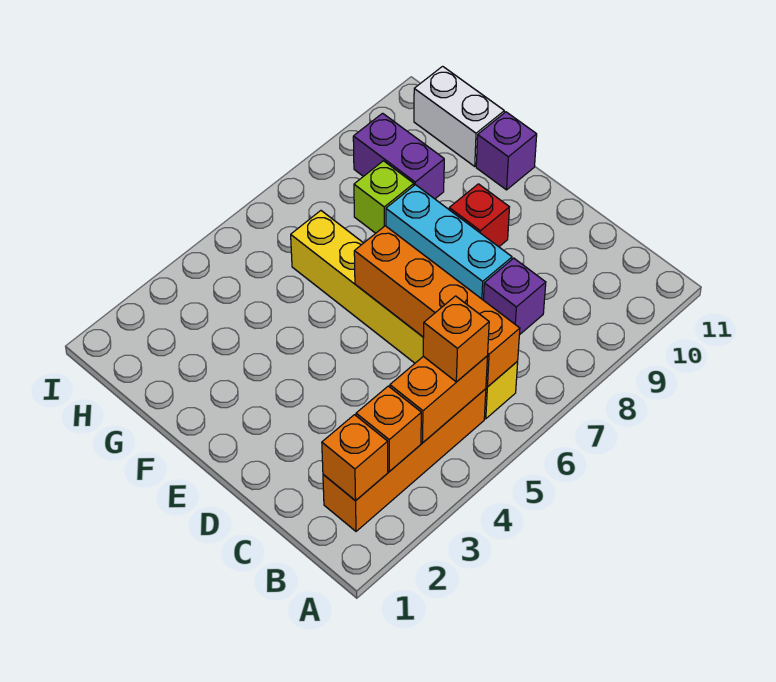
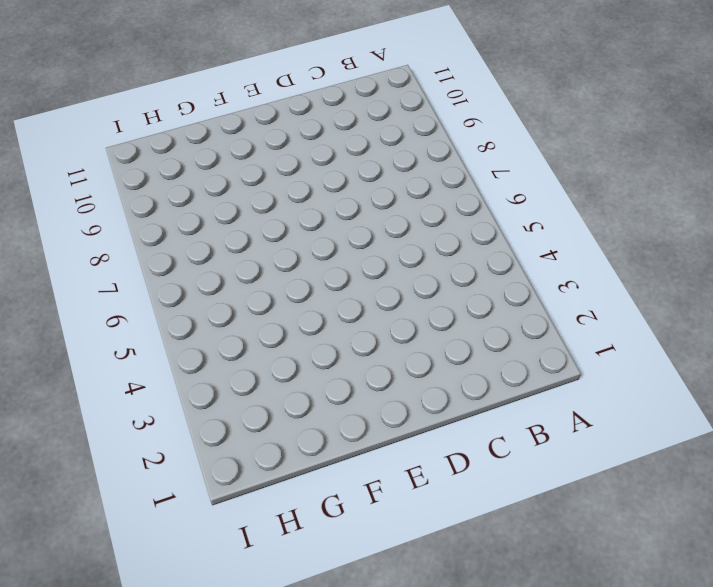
none -> orange brick B2:B5 level 1
none -> yellow brick B6:G6 level 1
none -> purple brick C8 level 1

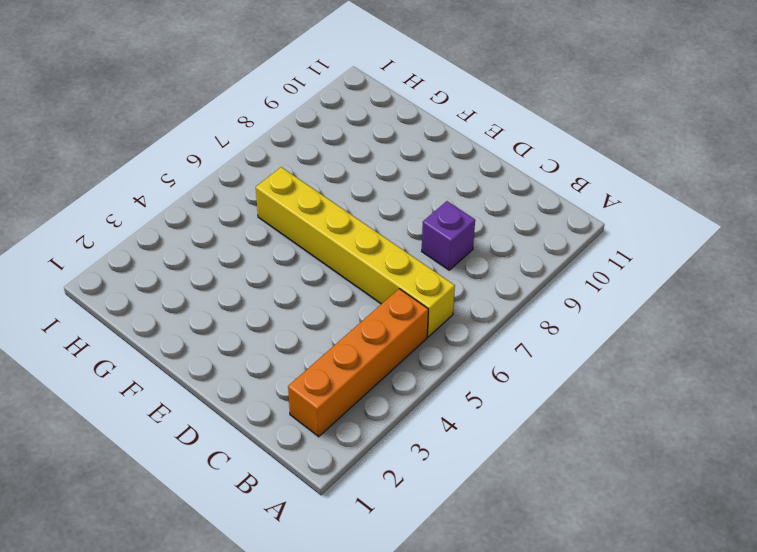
none -> cyan brick D8:F8 level 1
none -> red brick E9 level 1
none -> purple brick F11 level 1

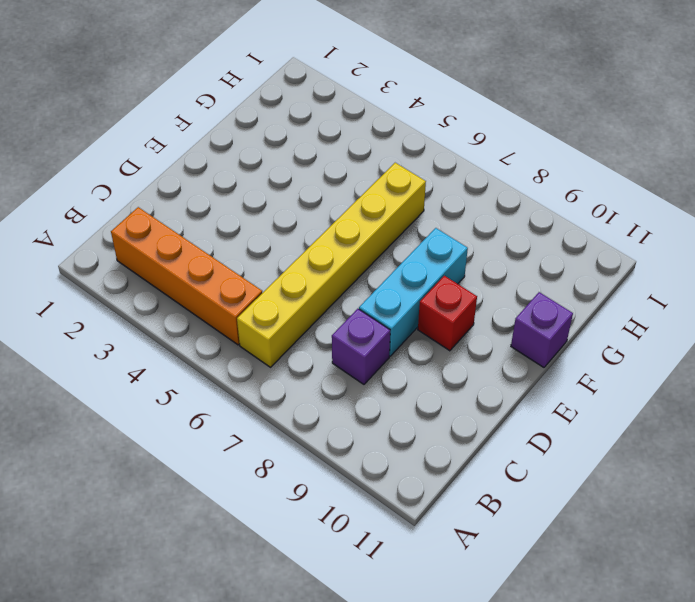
none -> lime brick G8 level 1
none -> purple brick G9:H9 level 1
none -> white brick G11:H11 level 1

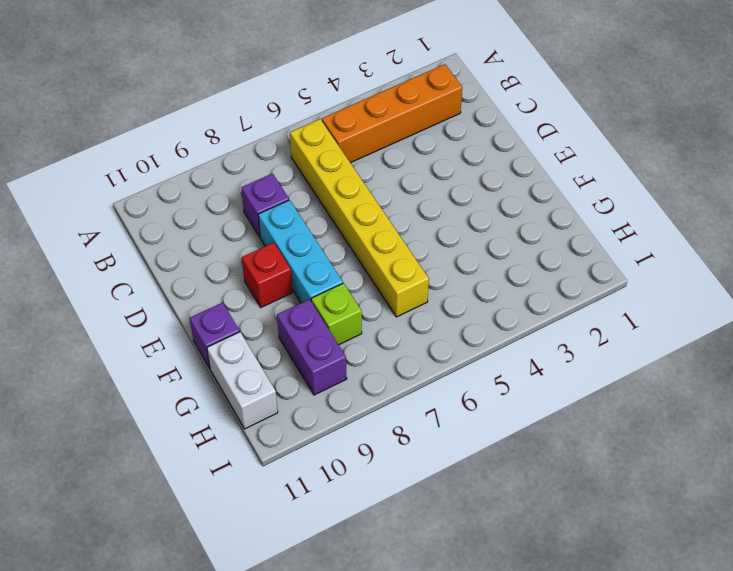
none -> orange brick B2 level 2
none -> orange brick B3 level 2
none -> orange brick B4:B5 level 2

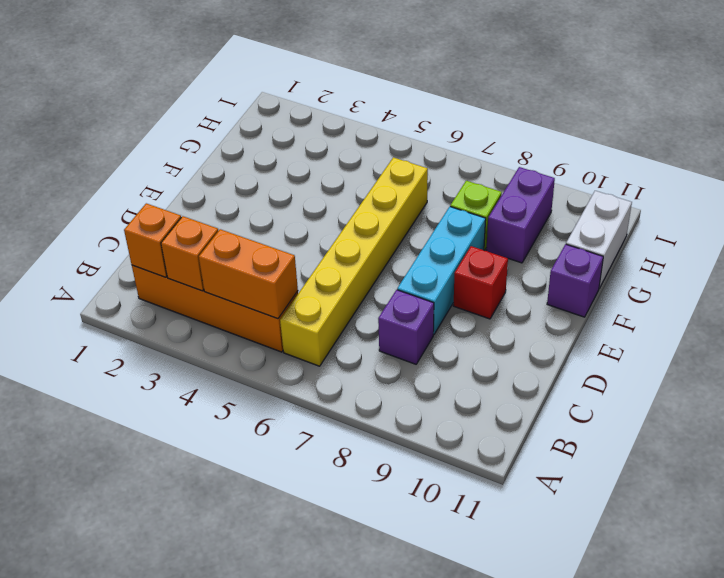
none -> orange brick B6:E6 level 2
none -> orange brick B5 level 3

